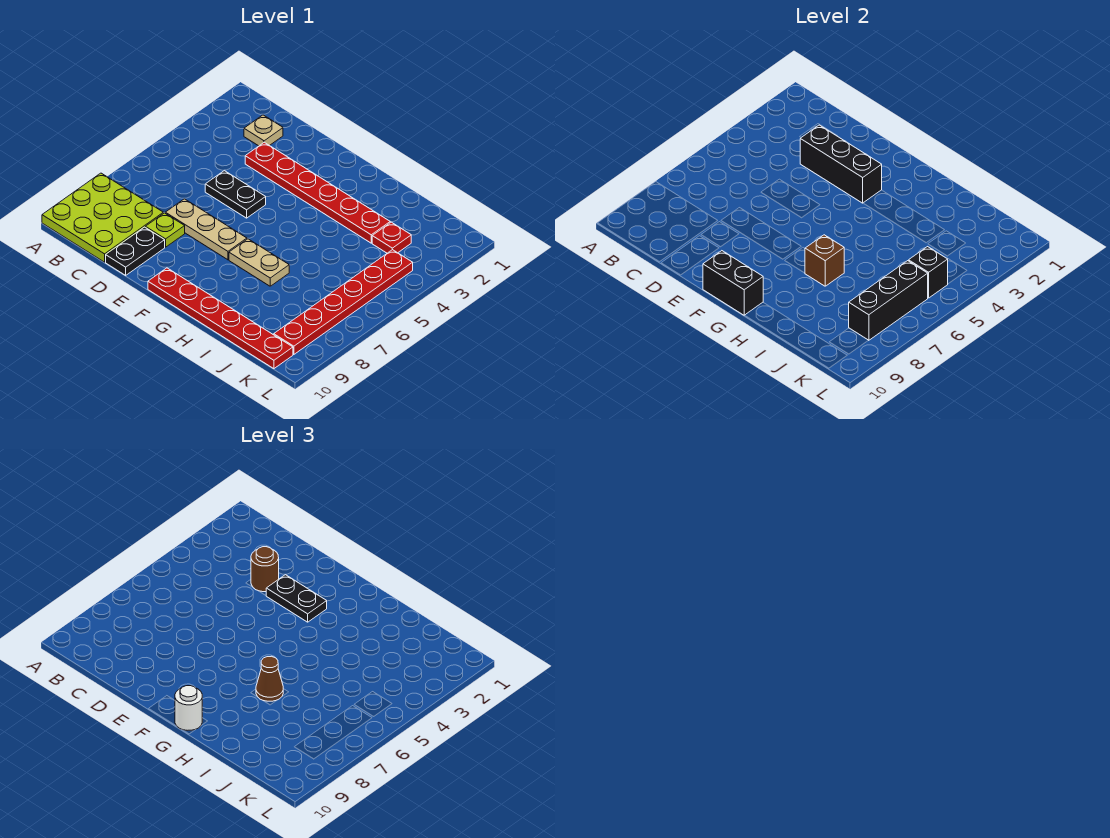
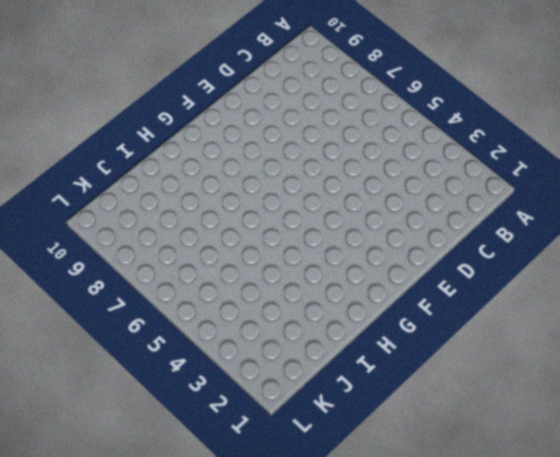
none -> lime plate A8:C10 level 1
none -> tan plate C2 level 1
none -> red plate D3:I3 level 1

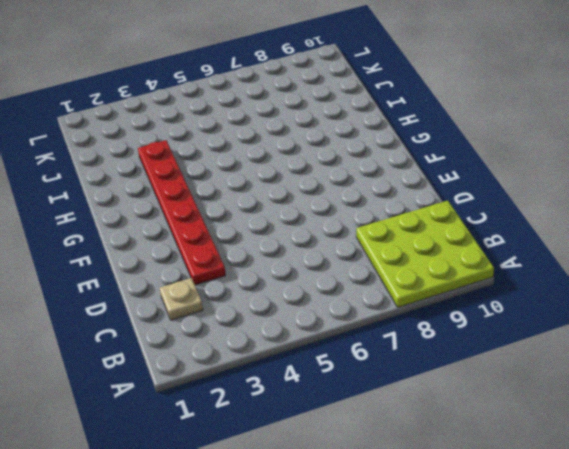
none -> black plate D5:E5 level 1
none -> tan plate D7:F7 level 1
none -> lime plate D8 level 1

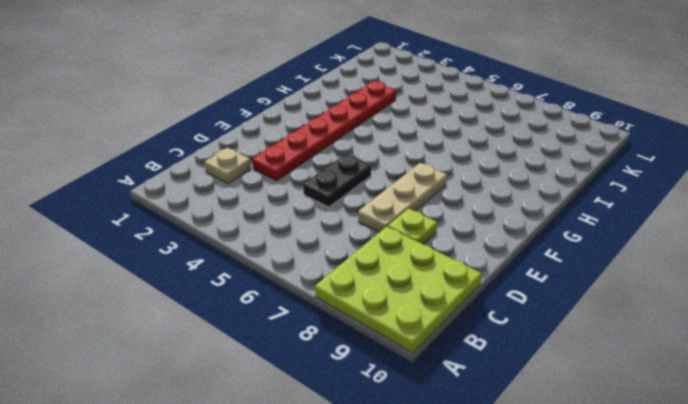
none -> black plate D9:D10 level 1
none -> red plate F10:K10 level 1
none -> tan plate G7:H7 level 1

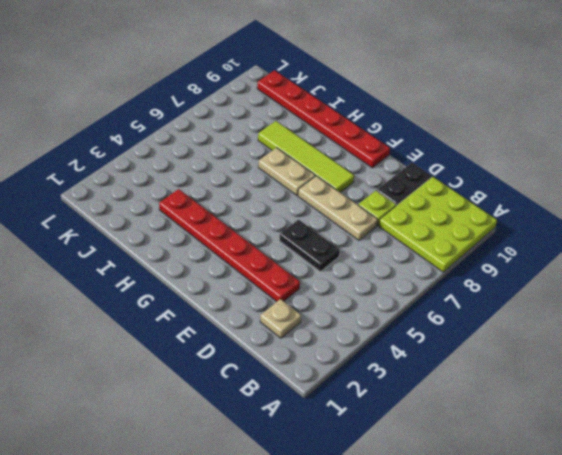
lime tile F8:I8 level 1 -> none
none -> red plate J3 level 1
none -> red plate K4:K9 level 1
none -> black brick D3:F3 level 2

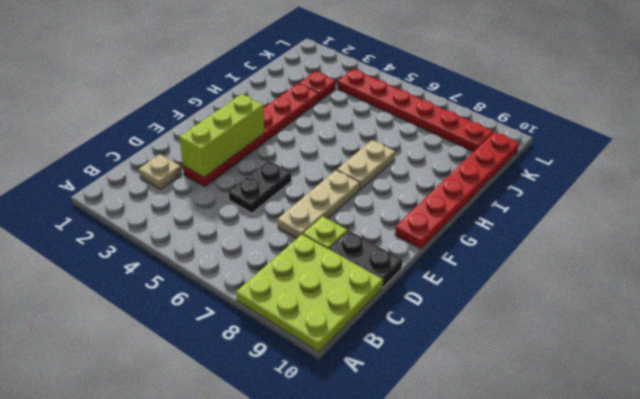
lime brick D3:F3 level 2 -> black brick D3:F3 level 2
none -> black brick F10:G10 level 2
none -> brown brick H7 level 2
none -> black brick K5 level 2

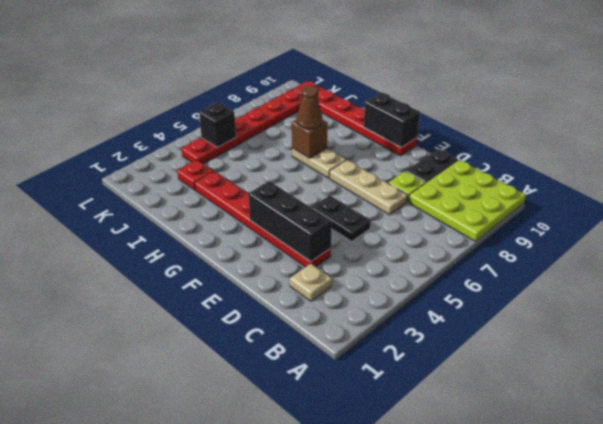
none -> black brick K6:K8 level 2
none -> brown round brick D3 level 3
none -> black plate E3:F3 level 3

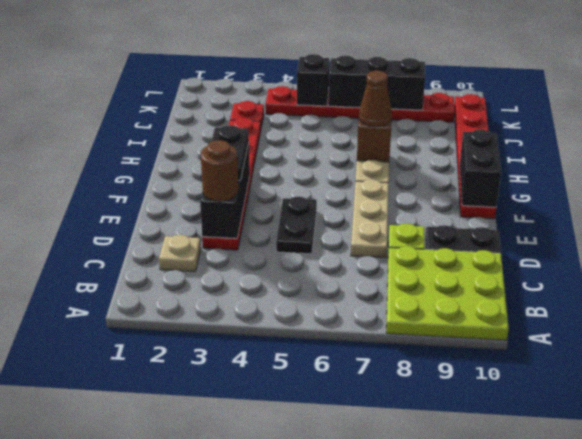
none -> white round brick G10 level 3

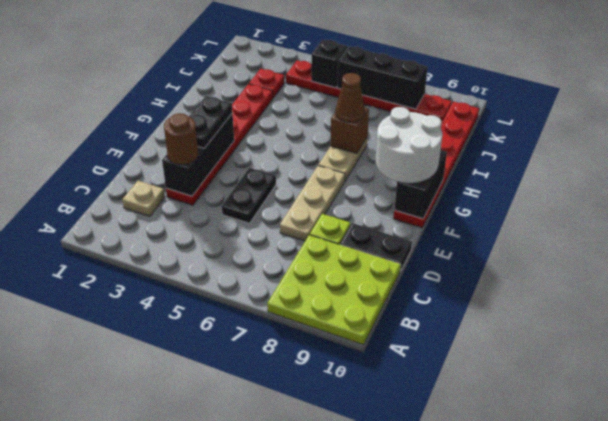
white round brick F9:G10 level 3 -> white round brick G10 level 3

